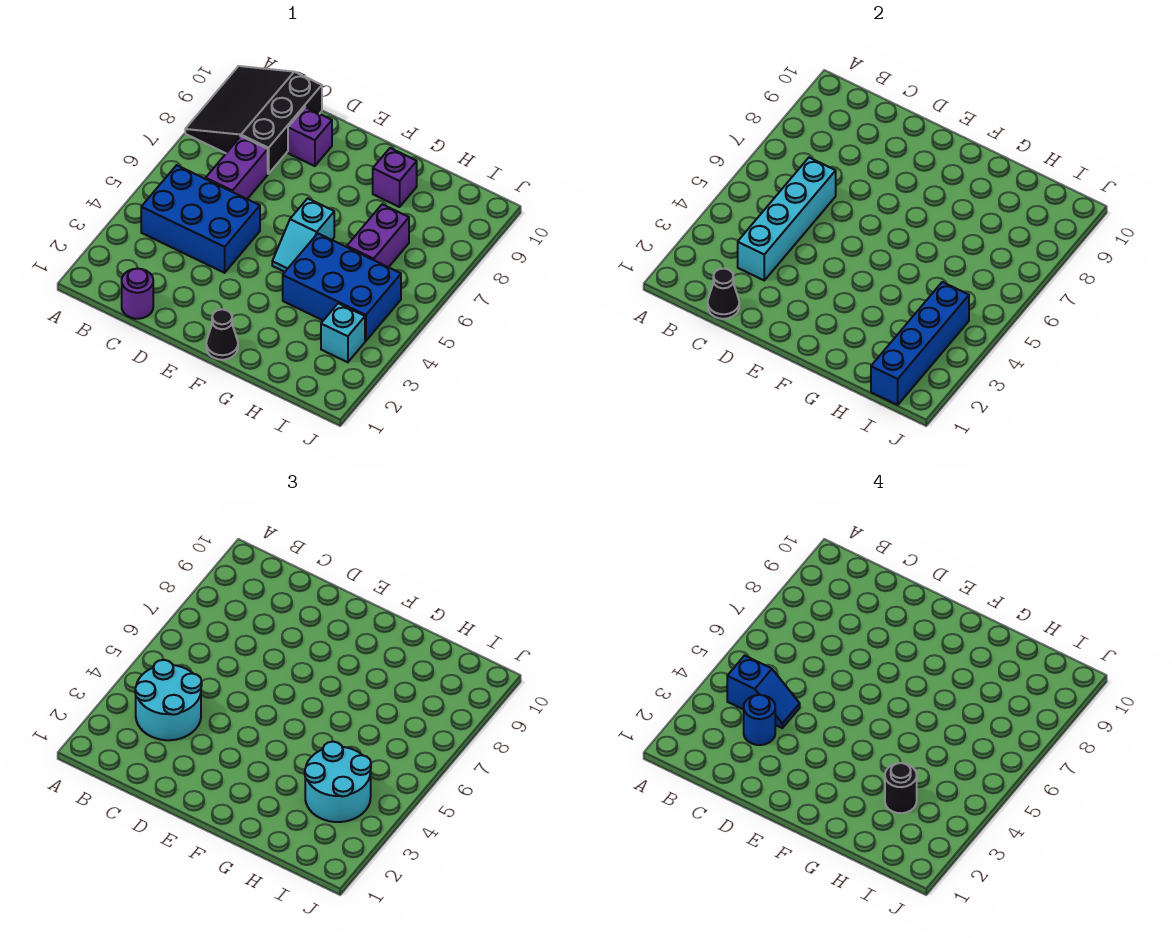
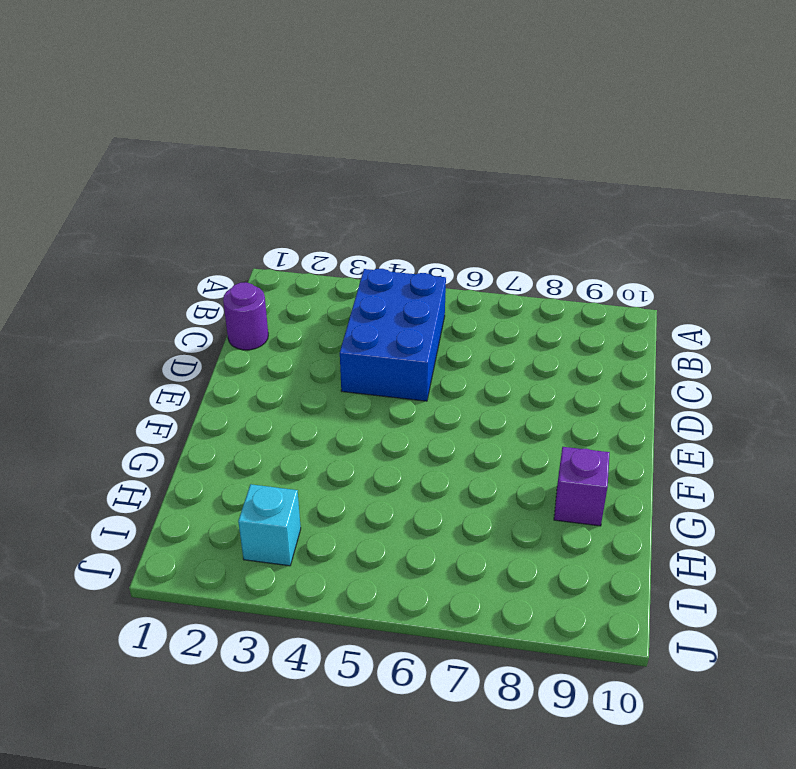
none -> black slope A8:C10 level 1 top C
none -> purple brick C6:C7 level 1
none -> purple brick D9 level 1

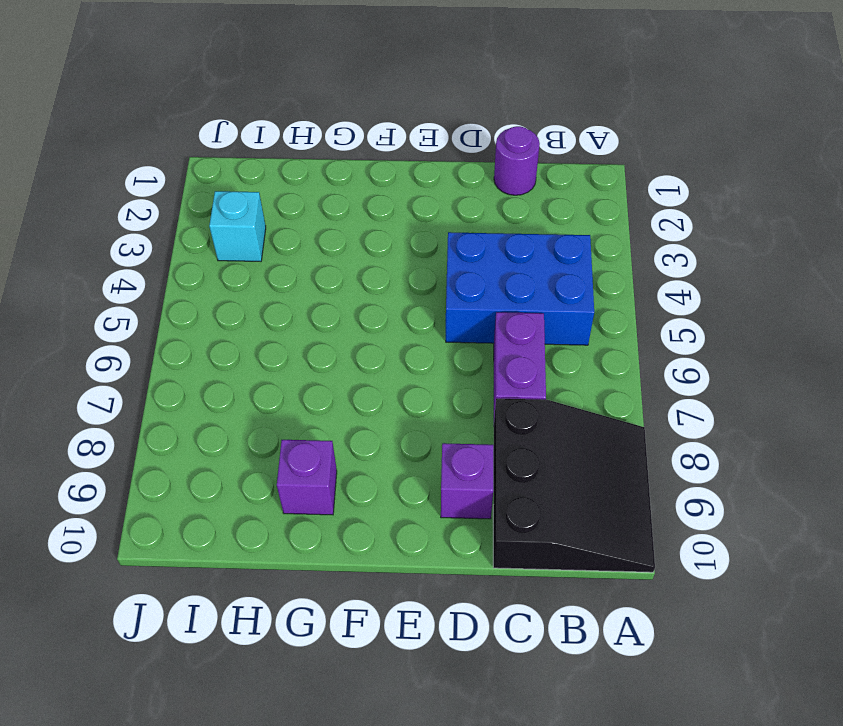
none -> black cone F1 level 1
none -> cyan slope F5:F6 level 1 top 6
none -> blue brick G4:I5 level 1

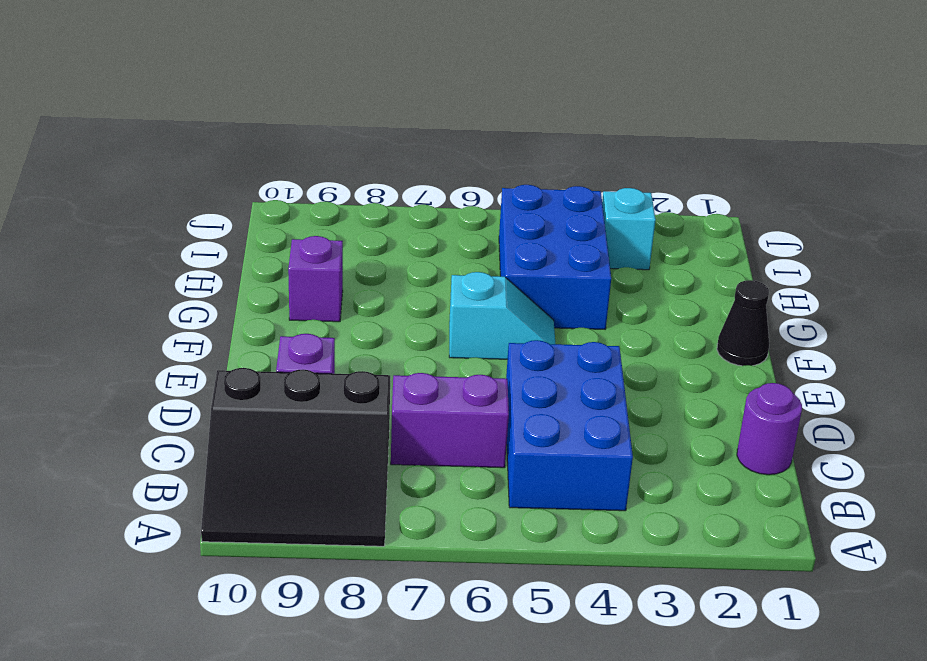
none -> purple brick H6:H7 level 1
none -> black cone C1 level 2
none -> cyan brick C3:C6 level 2

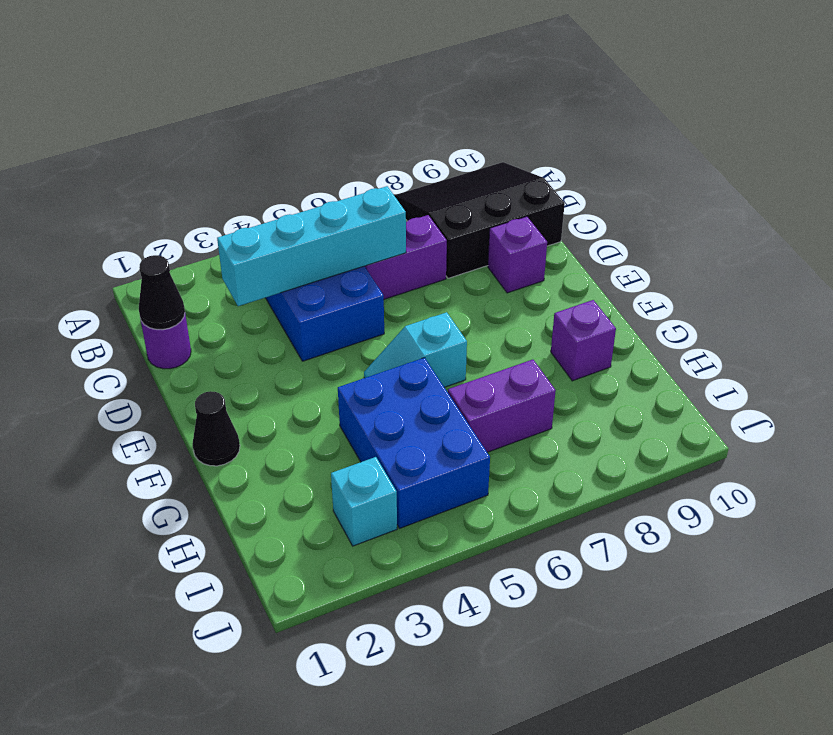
none -> blue brick I1:I4 level 2
none -> cyan round brick B3:C4 level 3
none -> cyan round brick H3:I4 level 3

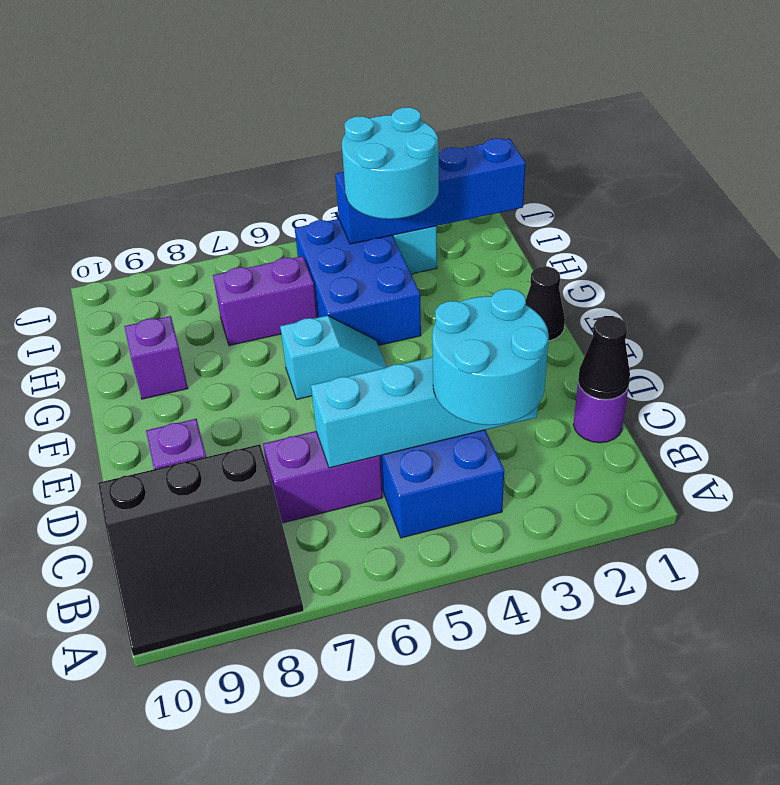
none -> blue slope B4:C4 level 4 top B
none -> blue round brick C3 level 4
none -> black round brick H3 level 4

